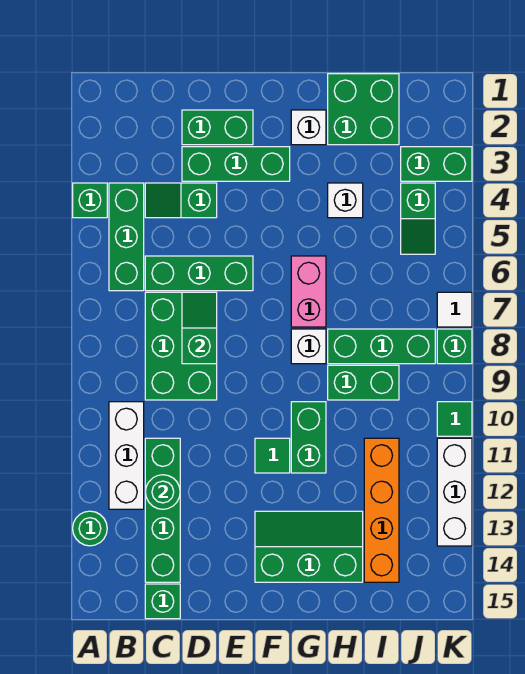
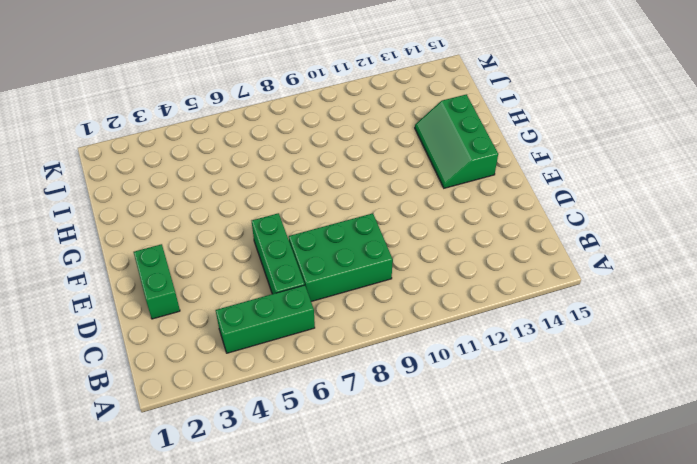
none -> green brick A4 level 1
none -> green round brick A13 level 1
none -> white brick B10:B12 level 1
none -> green slope C4:D4 level 1 top D

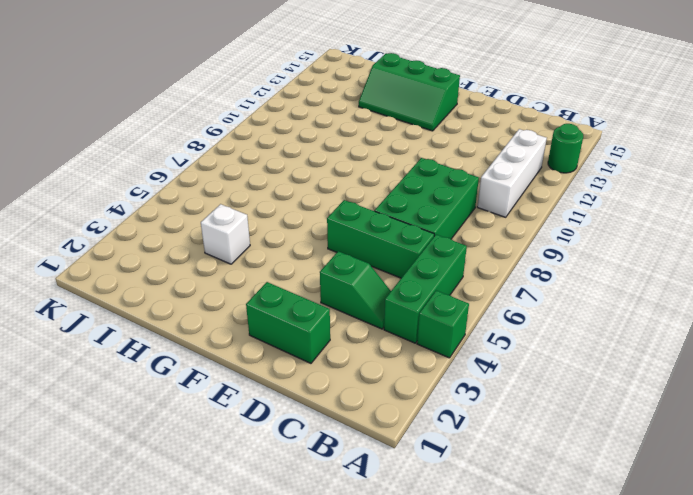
none -> green brick C11:C14 level 1
none -> green brick C15 level 1
none -> green brick D3:F3 level 1
none -> green tile F11 level 1

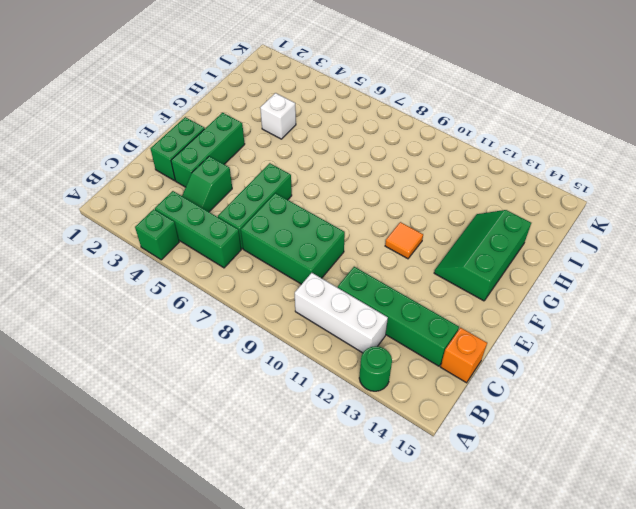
orange brick C15 level 1 -> green brick C15 level 1
orange tile F11 level 1 -> green tile F11 level 1
none -> white brick G2 level 1
none -> pink brick G6:G7 level 1
none -> white brick G8 level 1
none -> green brick G10:G11 level 1

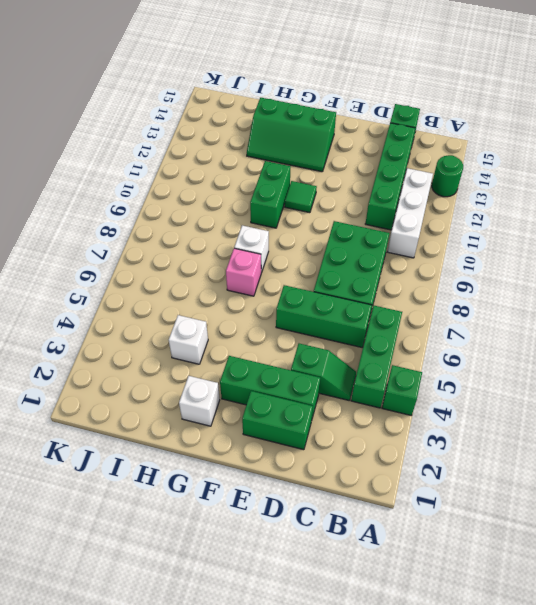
pink brick G7 level 1 -> pink brick G6:G7 level 1
none -> green brick H1:I2 level 1
none -> green brick H8:J8 level 1
none -> green brick H9:I9 level 1
none -> orange brick I11:I14 level 1

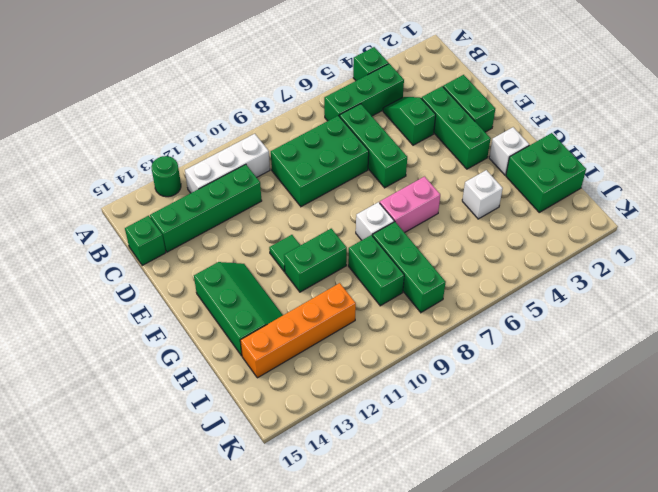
none -> green brick J3:K3 level 1
none -> green slope J4:J5 level 1 top 4
none -> white tile K7 level 1
none -> green brick K8 level 1

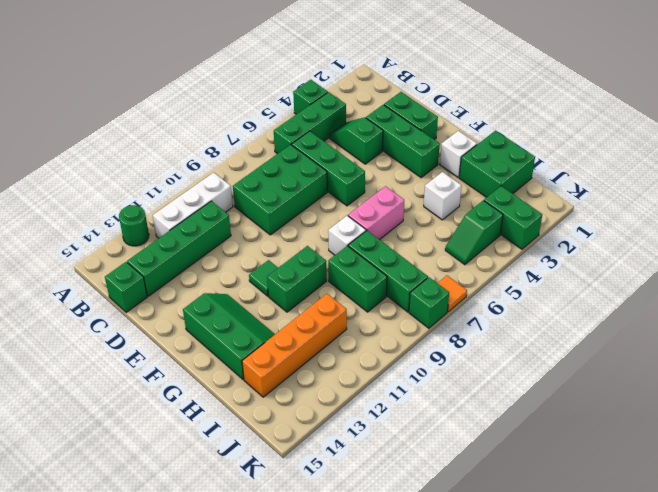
orange tile K7 level 1 -> white tile K7 level 1
none -> green tile K10 level 1
none -> white brick K11:K13 level 1
none -> green round brick C12 level 2
none -> green slope D7:D8 level 2 top 8

